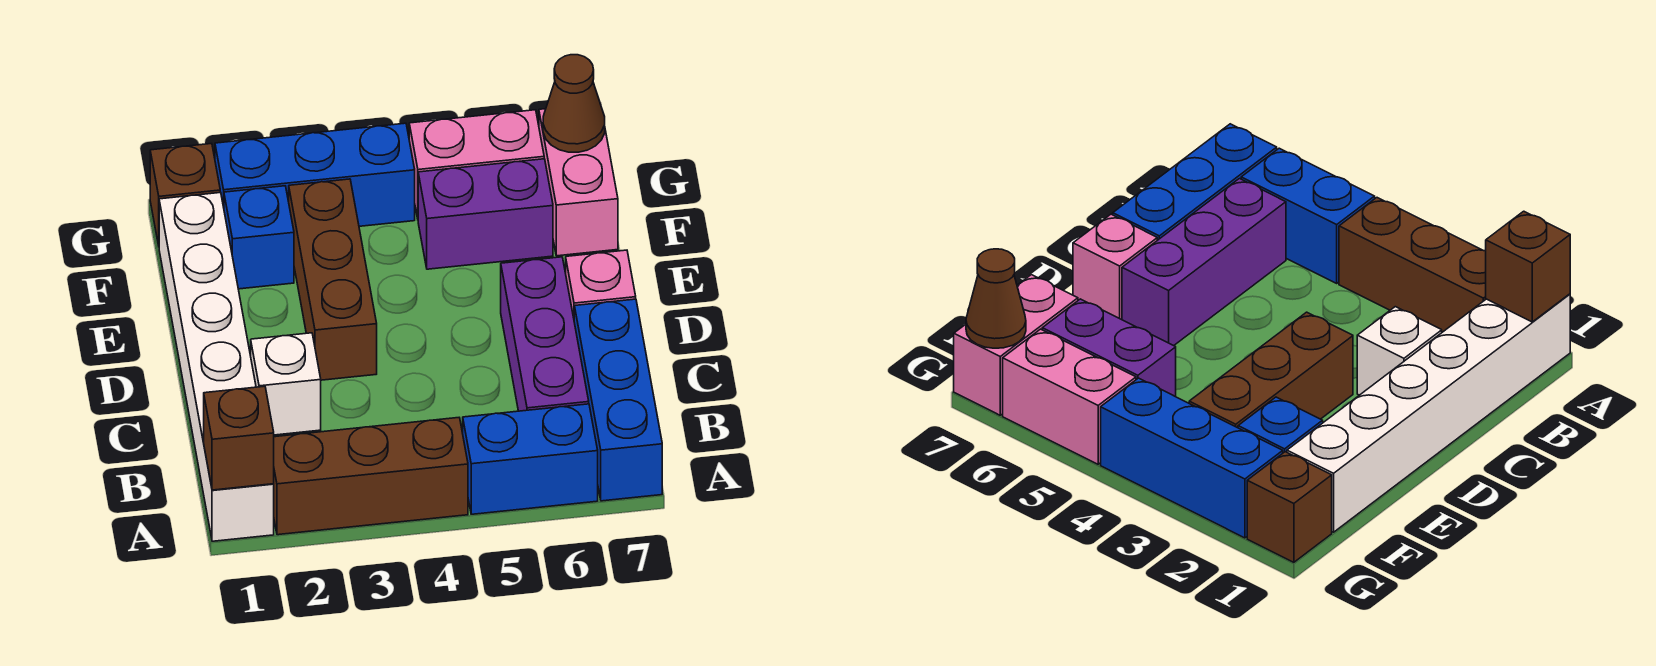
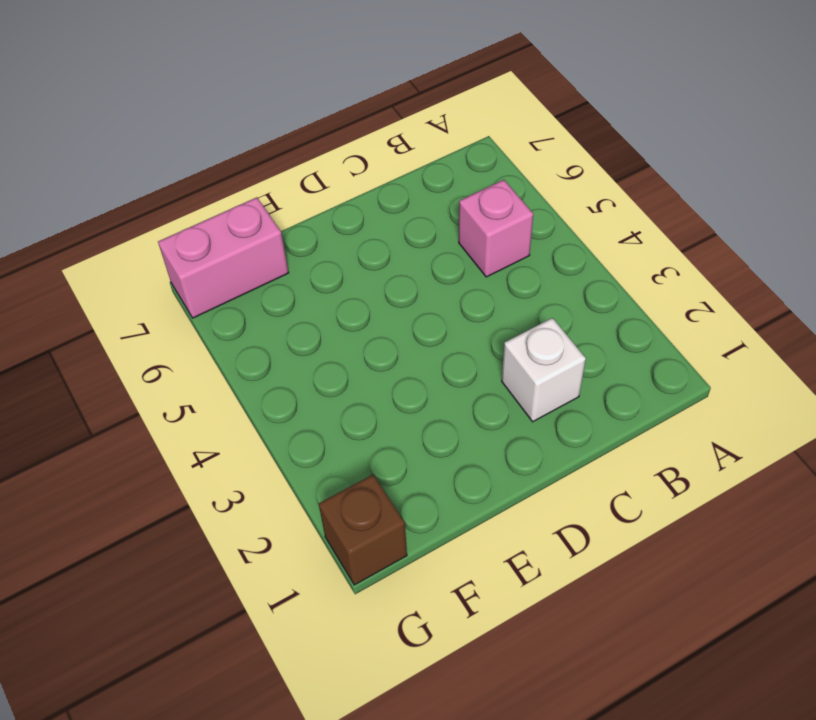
pink brick B5 level 1 -> pink brick D7 level 1
none -> white brick A1:F1 level 1
none -> brown brick A2:A4 level 1
none -> blue brick A5:A6 level 1

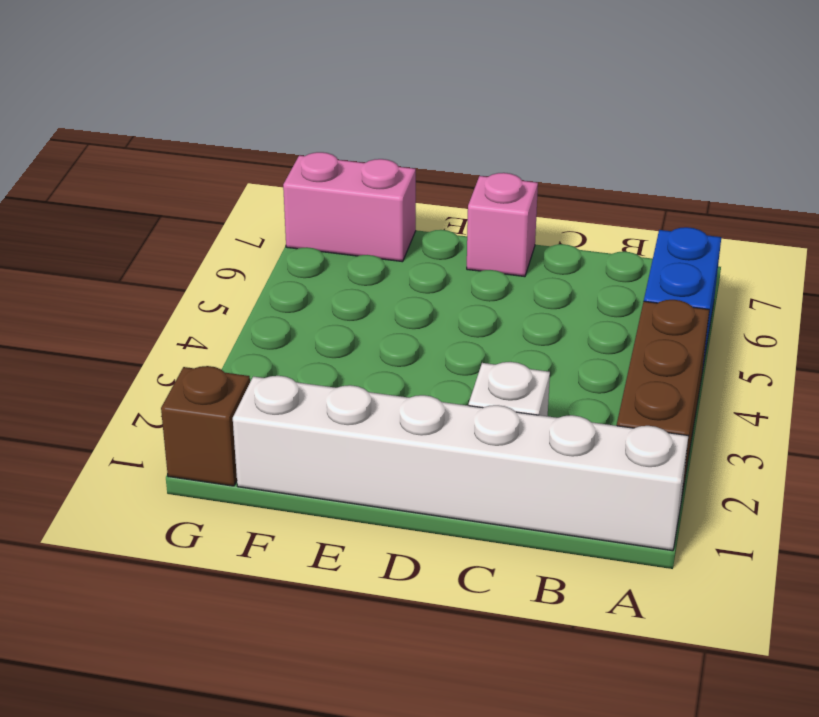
none -> blue brick A7:C7 level 1
none -> purple brick B6:D6 level 1
none -> brown brick D3:F3 level 1

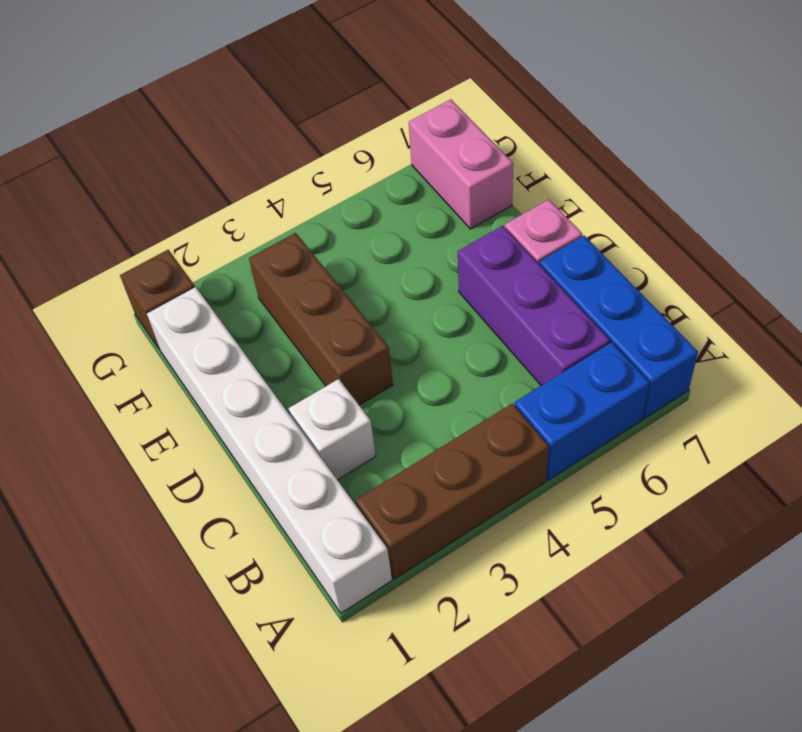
none -> blue brick F2 level 1
none -> purple brick F5:F6 level 1
none -> blue brick G2:G4 level 1

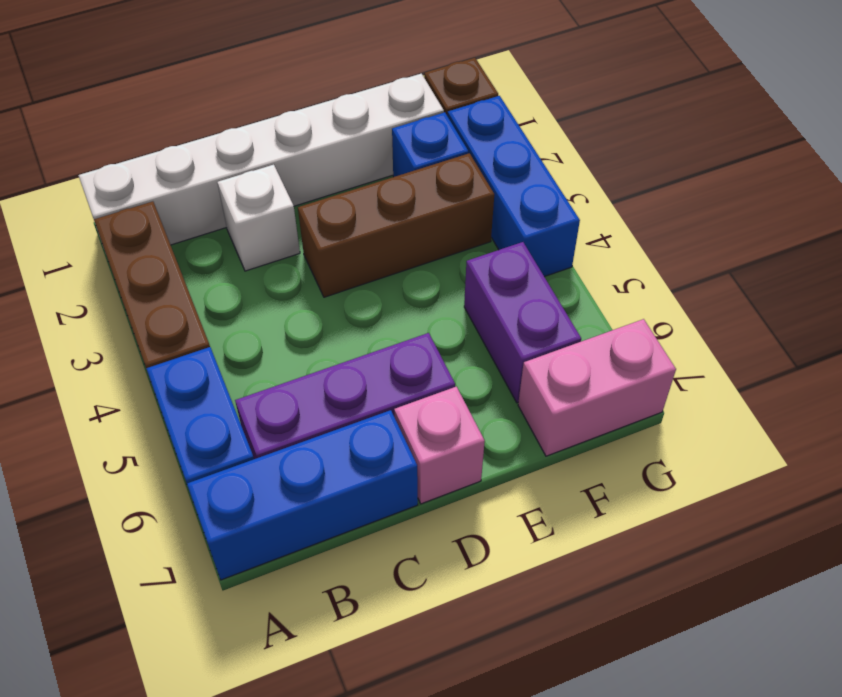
none -> pink brick G5:G6 level 1
none -> brown brick A1 level 2
none -> brown cone G7 level 2

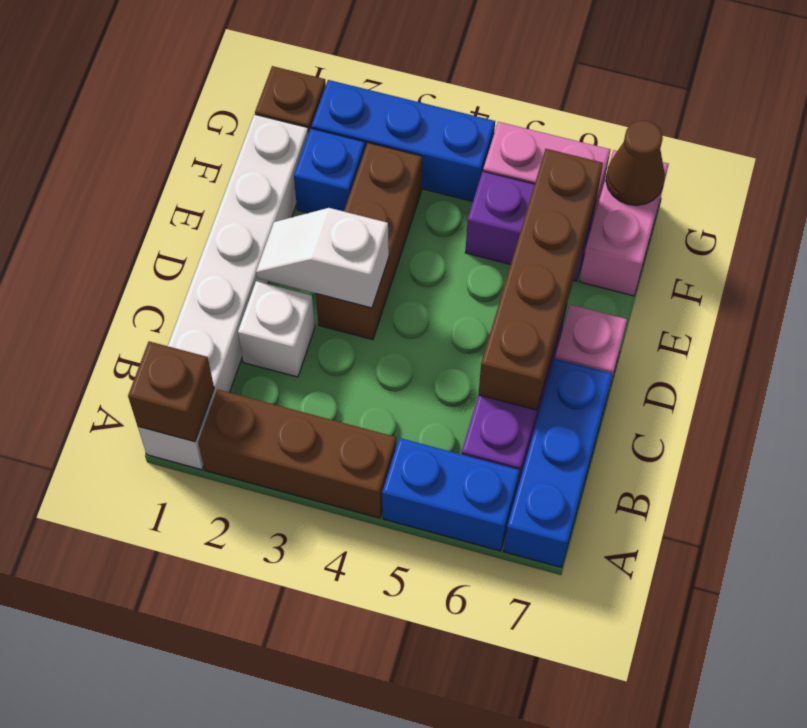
brown brick C6:F6 level 2 -> none
white slope D2:D3 level 2 top 3 -> none

